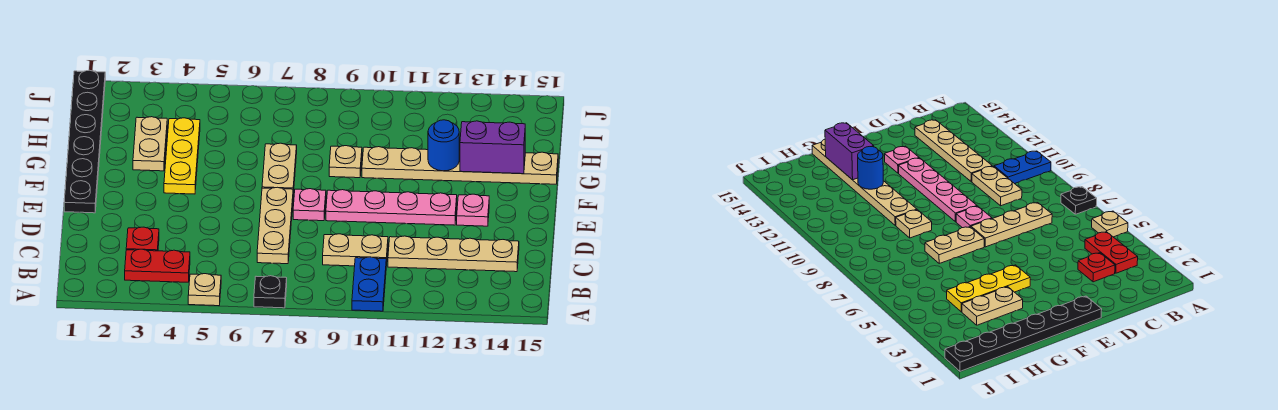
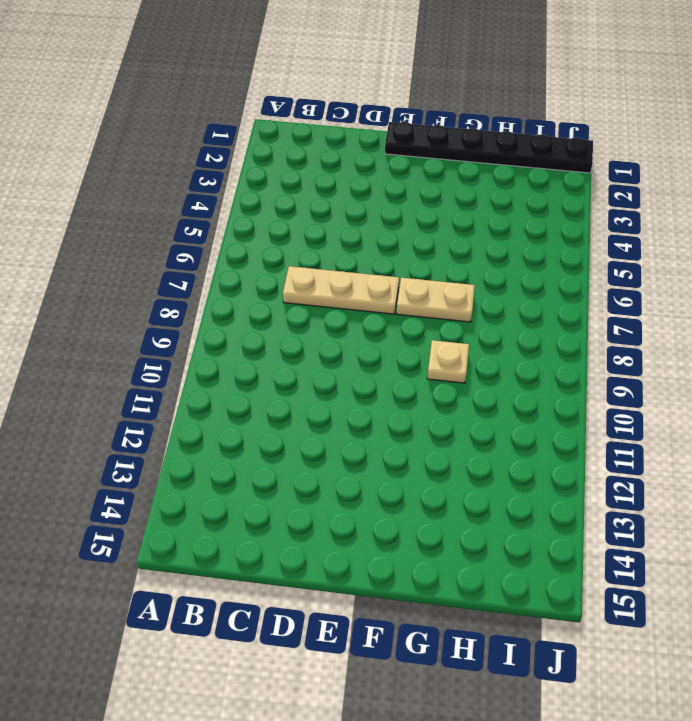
none -> tan plate A5 level 1
none -> black plate A7 level 1
none -> blue plate A10:B10 level 1

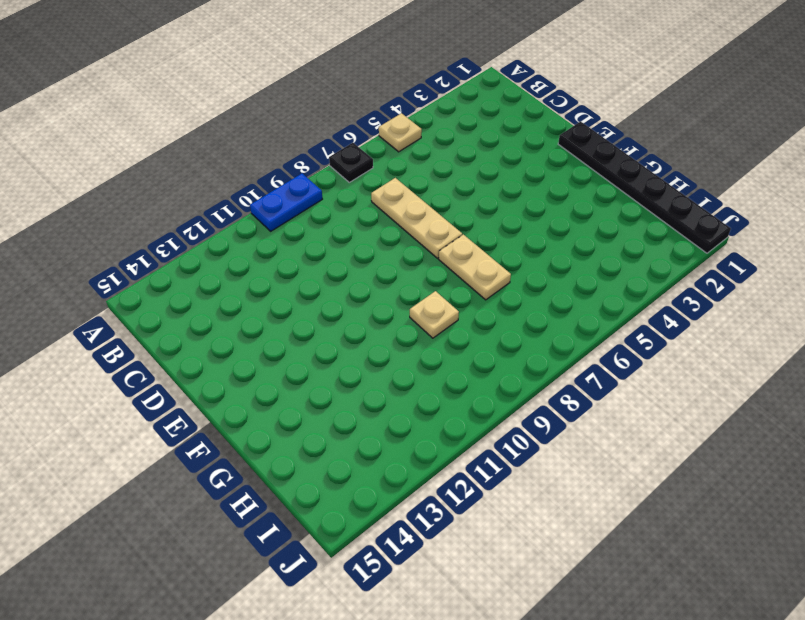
blue plate A9:A10 level 1 -> blue plate A10:B10 level 1
none -> red plate B3:B4 level 1
none -> red plate C3 level 1
none -> tan plate C9:C10 level 1

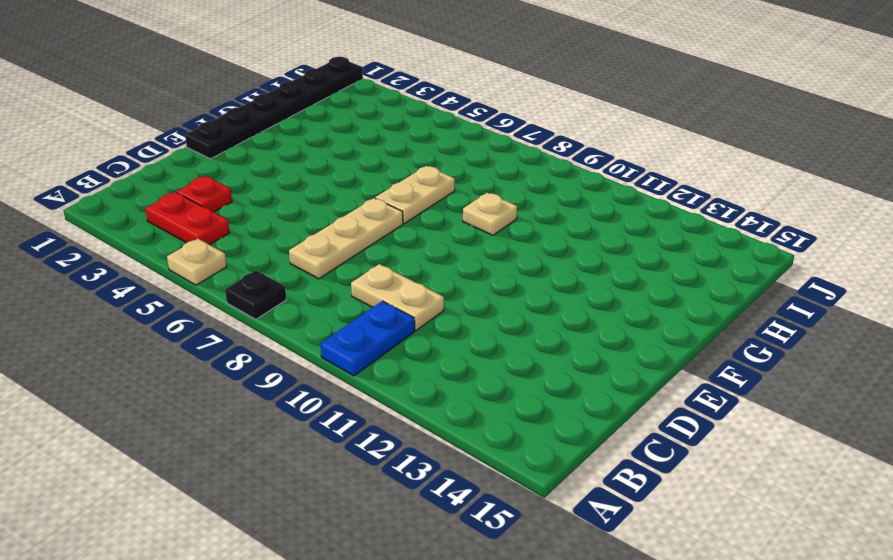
none -> tan plate C11:C14 level 1
none -> pink plate E8 level 1
none -> pink plate E9:E12 level 1

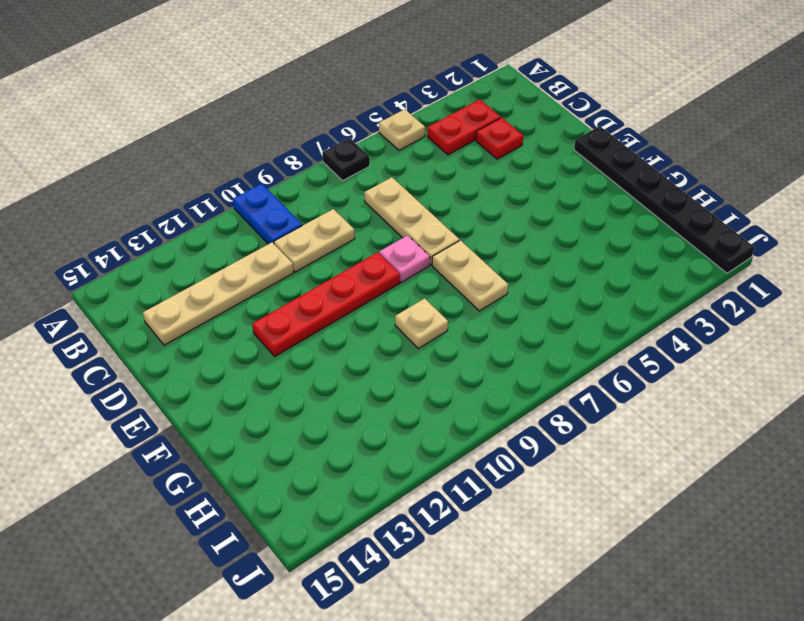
red plate E9:E12 level 1 -> pink plate E9:E12 level 1
none -> pink plate E13 level 1
none -> yellow plate F4:H4 level 1
none -> tan plate G3:H3 level 1

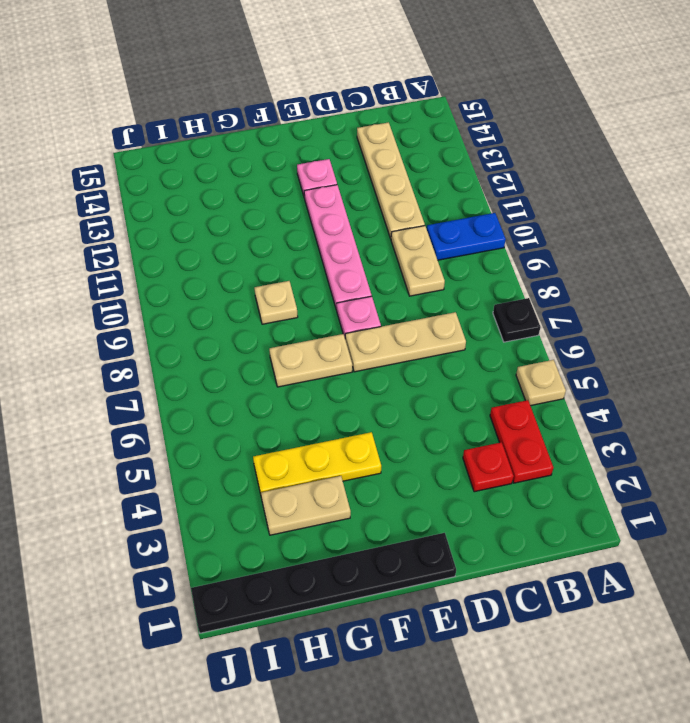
none -> tan plate G10:G15 level 1
none -> blue round brick G12 level 2
none -> purple brick G13:G14 level 2

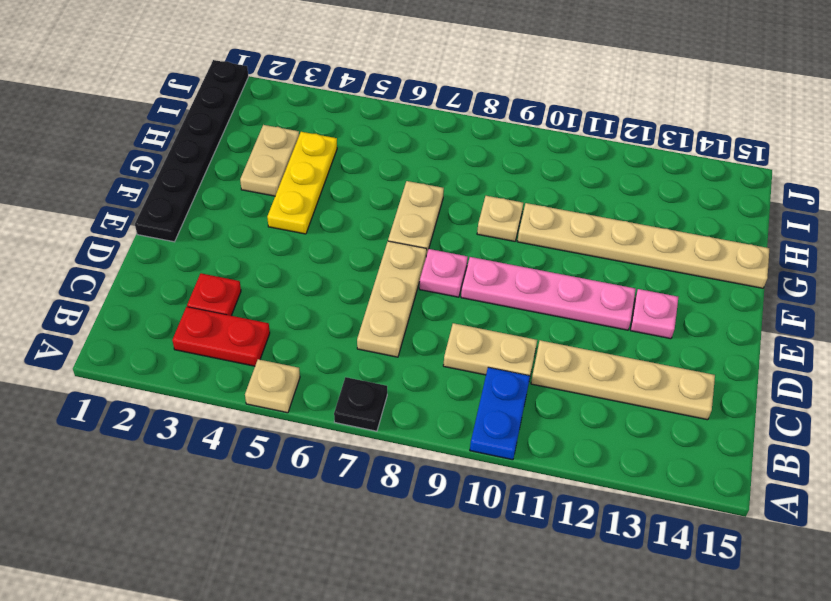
none -> blue round brick G12 level 2
none -> purple brick G13:G14 level 2

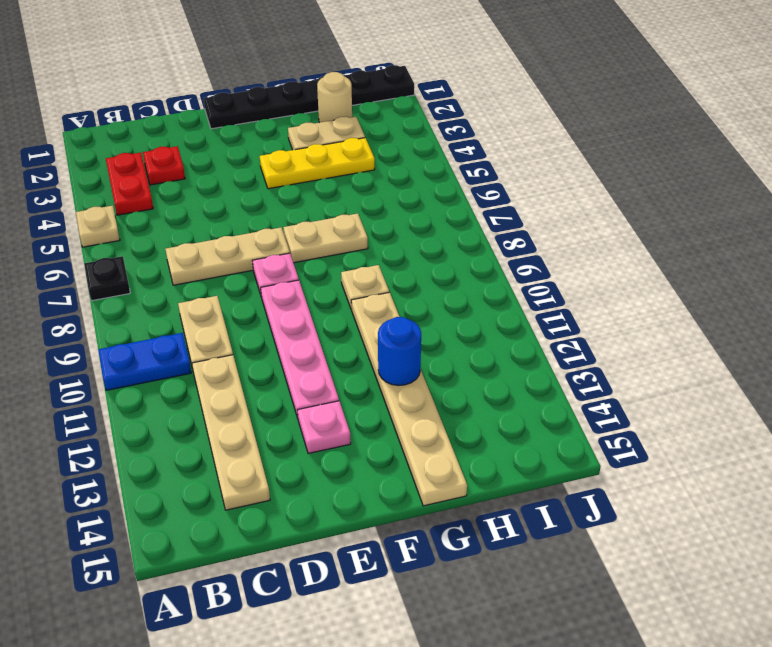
tan round brick H2 level 1 -> none
none -> purple brick G13:G14 level 2

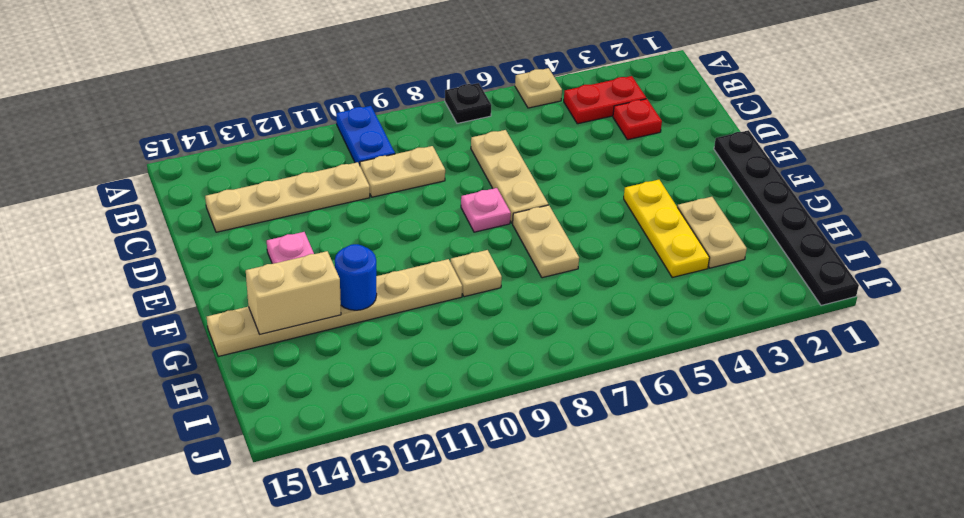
tan brick G13:G14 level 2 -> purple brick G13:G14 level 2
none -> pink plate E9:E12 level 1

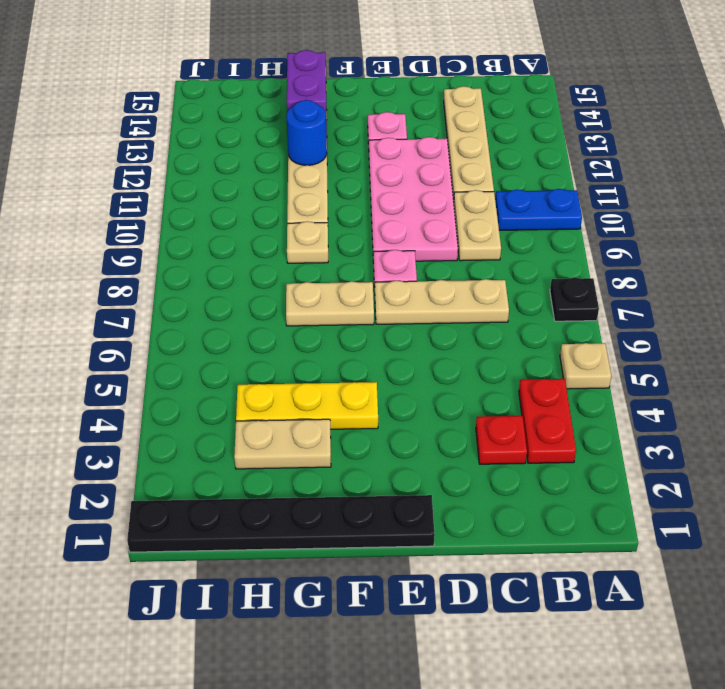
pink plate D9:E12 level 1 -> pink plate E9:E12 level 1

